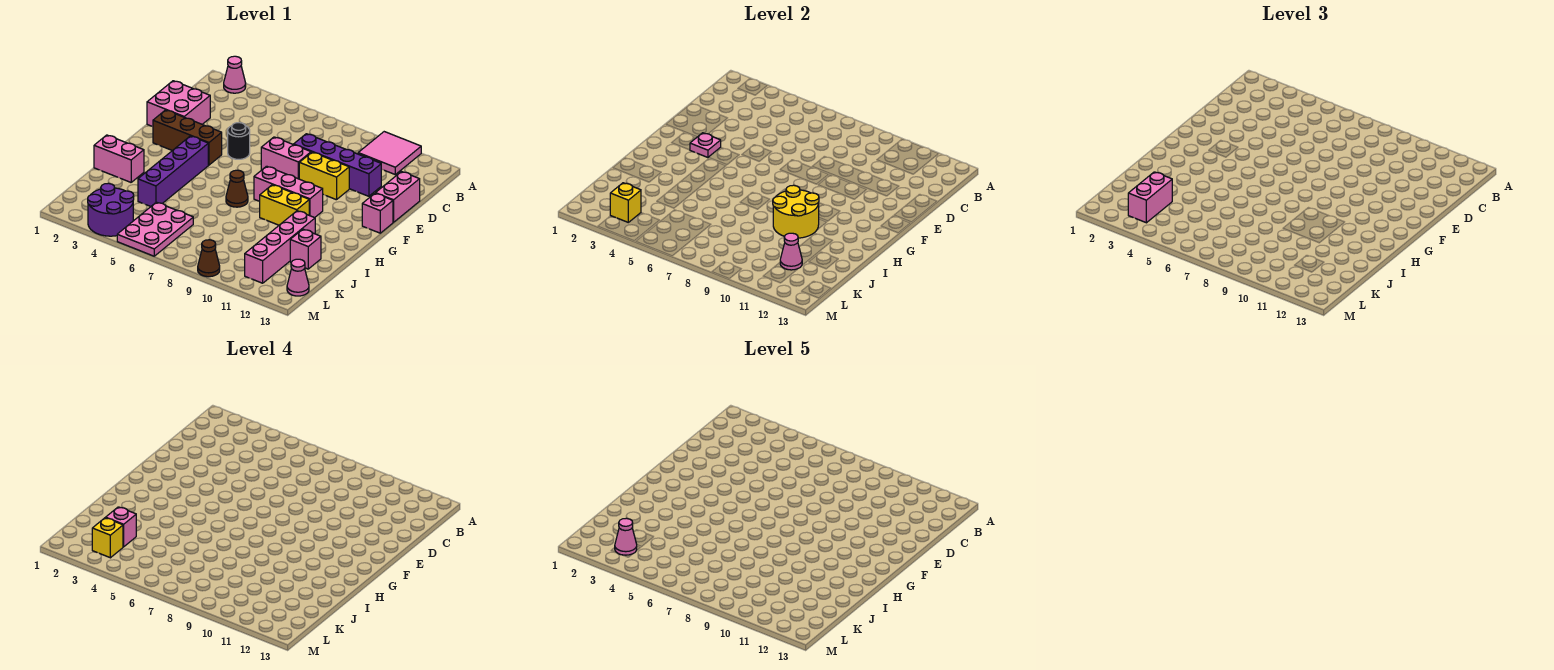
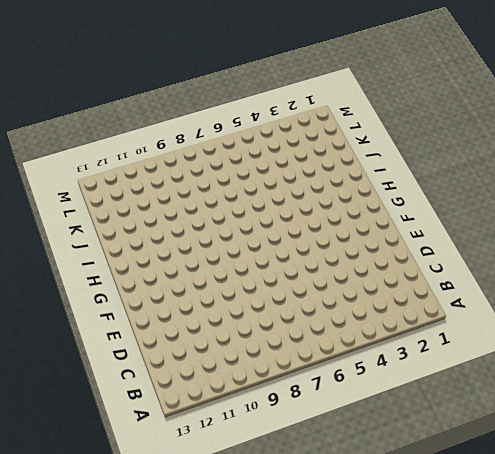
none -> pink cone A2 level 1
none -> pink tile A10:B11 level 1
none -> pink brick D1:E2 level 1

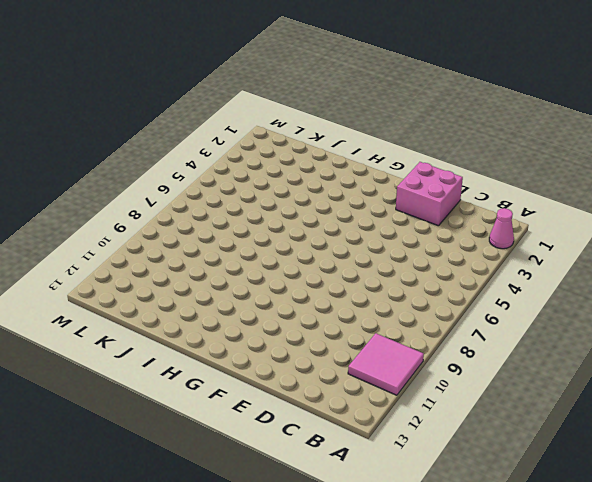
none -> purple brick D8:D11 level 1
none -> pink brick D13:E13 level 1
none -> black round brick E5 level 1

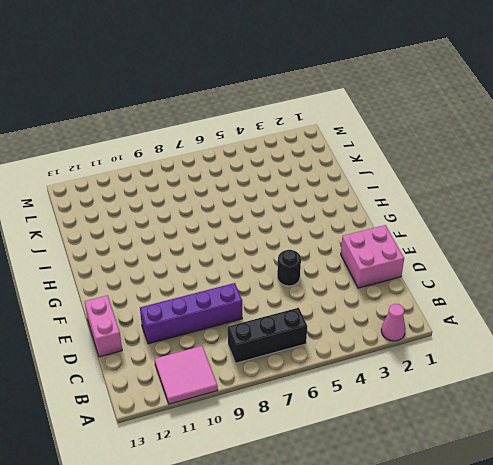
black brick B6:B8 level 1 -> none
none -> pink brick E7:E8 level 1
none -> yellow brick E9:E10 level 1
none -> brown brick F2:F4 level 1

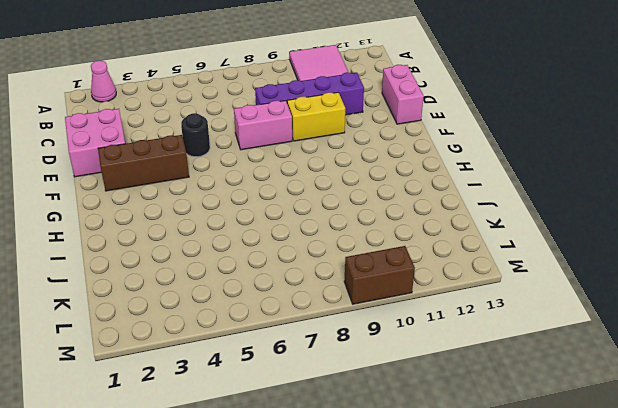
brown brick M9:M10 level 1 -> brown cone M9 level 1
none -> pink brick F13 level 1
none -> purple brick G4:J4 level 1
none -> pink brick G8:G10 level 1

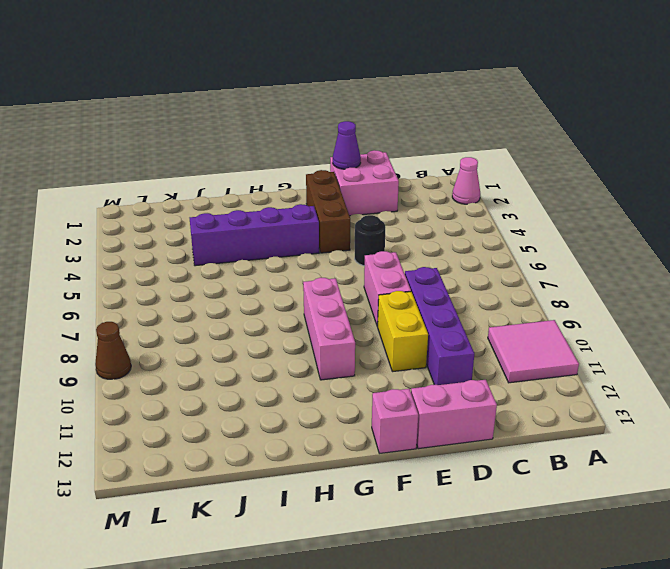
purple cone E1 level 2 -> none
none -> brown cone H7 level 1
none -> yellow brick H9:H10 level 1
none -> pink brick I1:I2 level 1

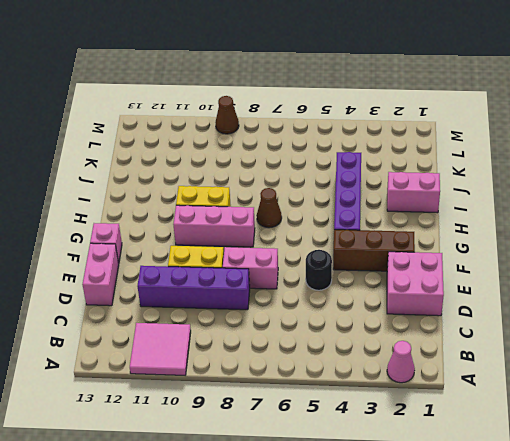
none -> pink brick I11:L11 level 1
none -> pink brick J12 level 1
none -> pink plate K5:M6 level 1

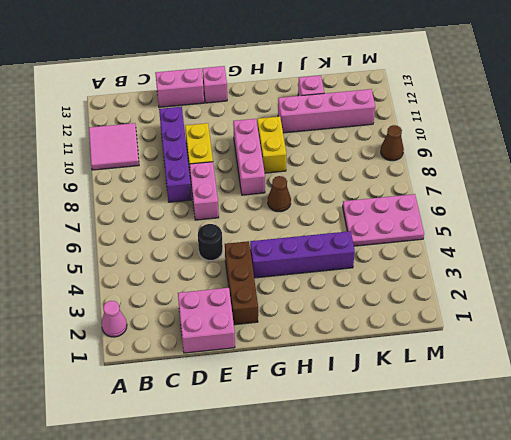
none -> pink brick I1:I2 level 1
none -> purple round brick L3:M4 level 1
none -> pink cone L13 level 1

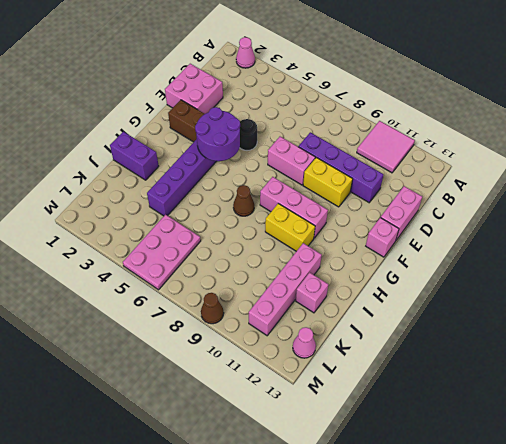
purple round brick F4:G5 level 2 -> purple round brick L3:M4 level 1
purple brick I1:I2 level 1 -> pink brick I1:I2 level 1
none -> pink plate F3 level 2
none -> yellow round brick H9:I10 level 2
none -> pink cone K11 level 2

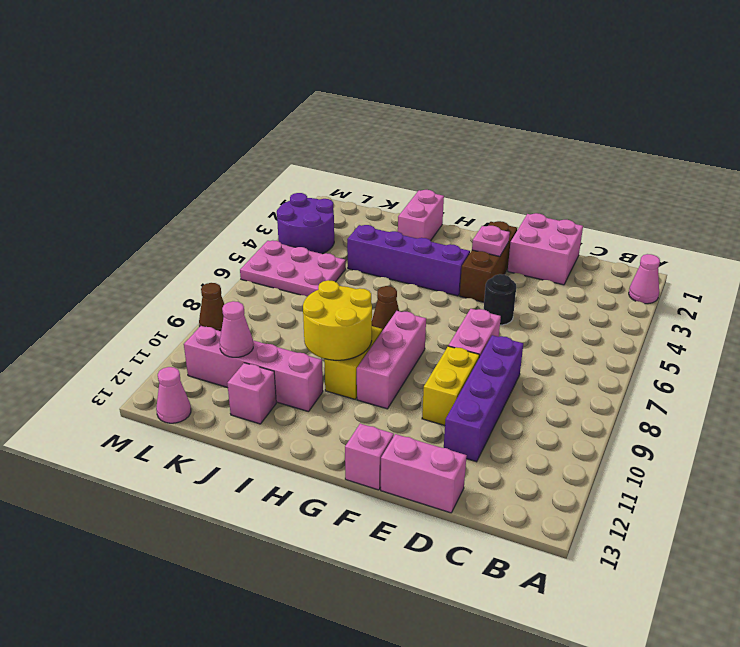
none -> pink tile A10:B11 level 1
none -> yellow brick L3 level 2
none -> pink brick K3:L3 level 3

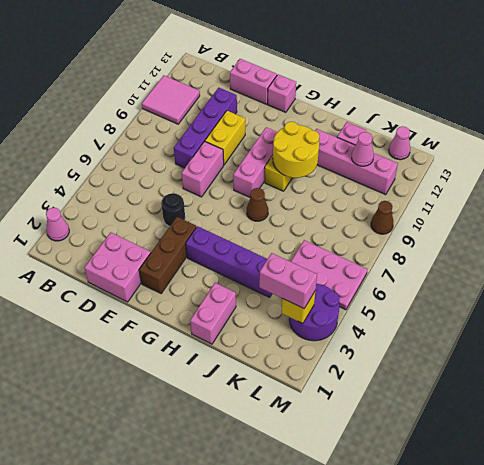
none -> pink plate F3 level 2
none -> pink brick K3 level 4
none -> yellow brick L3 level 4

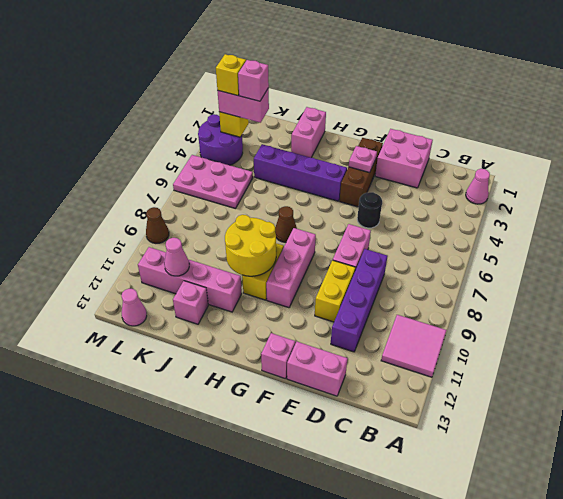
none -> pink cone L3 level 5

